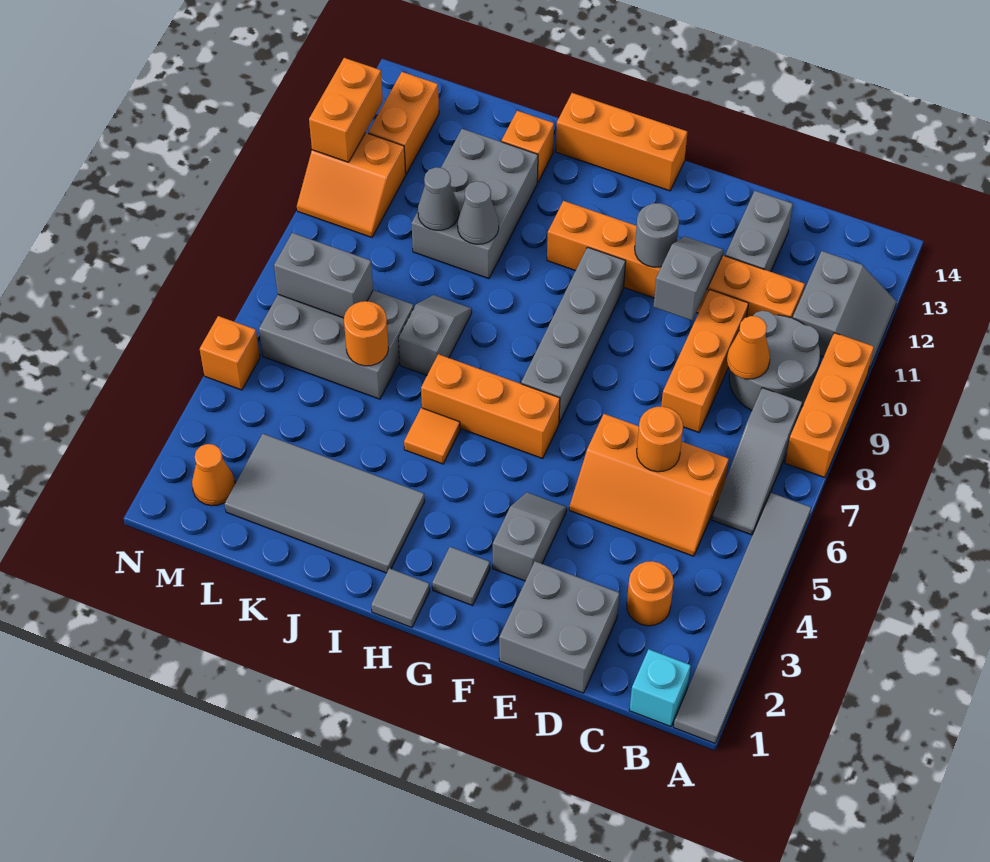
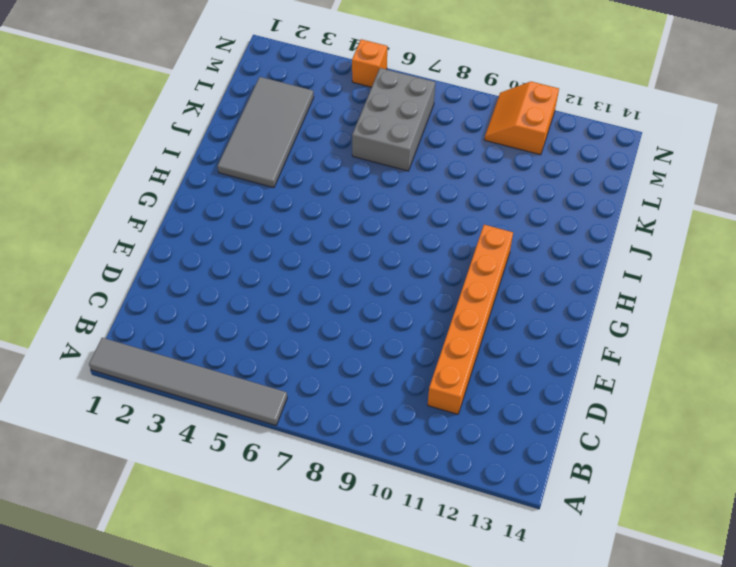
none -> orange brick A8:A10 level 1
none -> grey slope A11:B12 level 1 top B
none -> cyan brick B1 level 1
none -> grey slope B6:B8 level 1 top 8

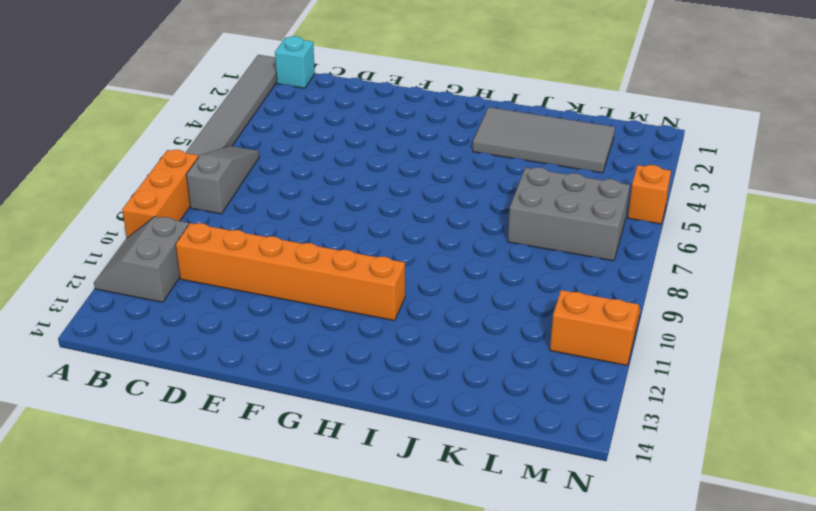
none -> grey round brick B9:C10 level 1
none -> orange round brick C3 level 1
none -> orange slope C5:E6 level 1 top 6
none -> grey brick D1:E2 level 1

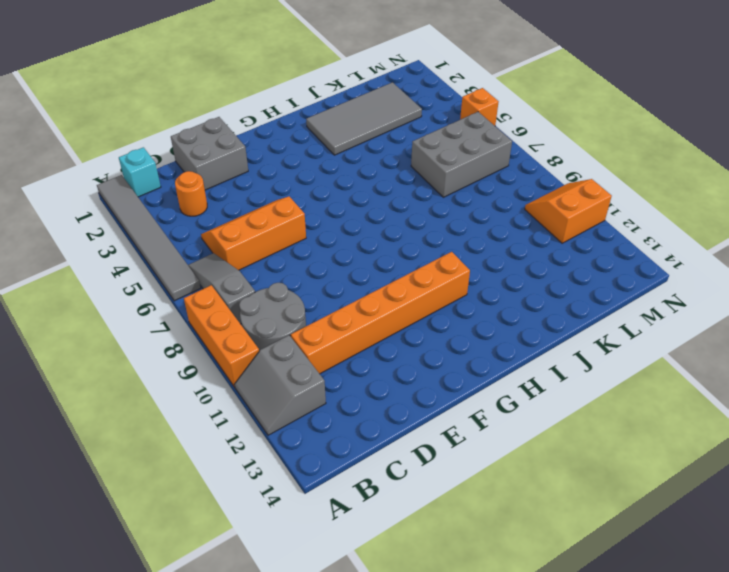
none -> orange brick D8:D10 level 1
none -> grey brick D12:D13 level 1
none -> grey slope F3:F4 level 1 top 3
none -> grey tile G2 level 1

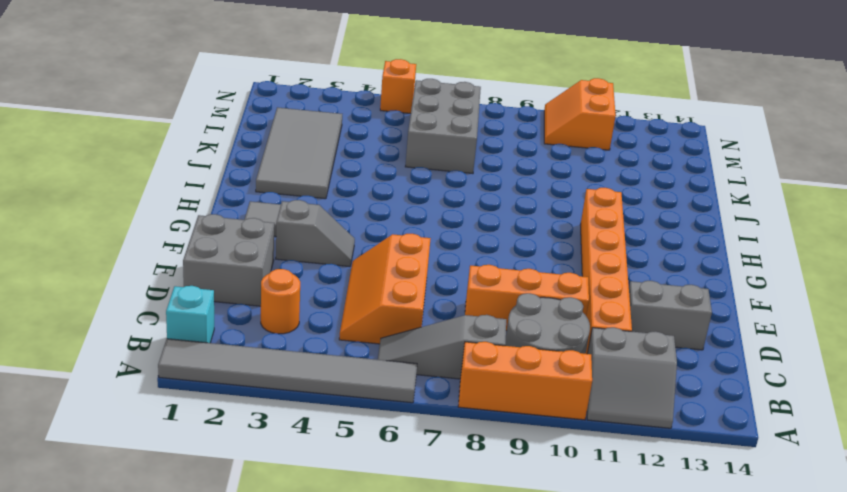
none -> orange brick G6:I6 level 1
none -> grey brick G7:G10 level 1
none -> orange brick G14:I14 level 1
none -> grey tile H1 level 1

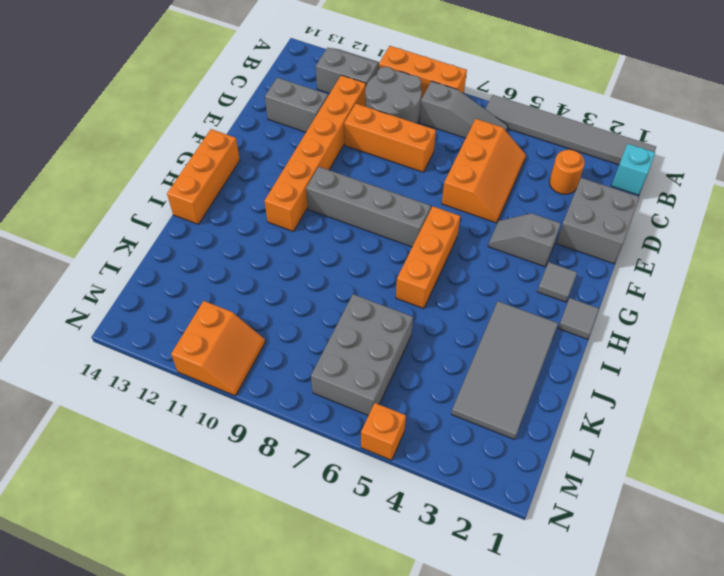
none -> orange tile I5 level 1
none -> grey slope J7:J8 level 1 top 7
none -> grey brick J10:K12 level 1
none -> orange brick J13 level 1

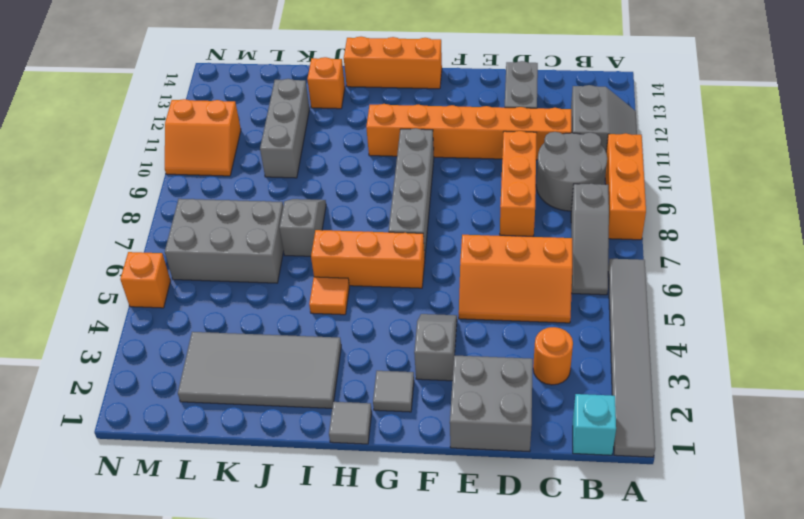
grey brick K10:K12 level 1 -> grey brick J10:K12 level 1
none -> orange cone M2 level 1
none -> orange brick M12:M13 level 1
none -> orange cone C9 level 2
none -> orange round brick D6 level 2

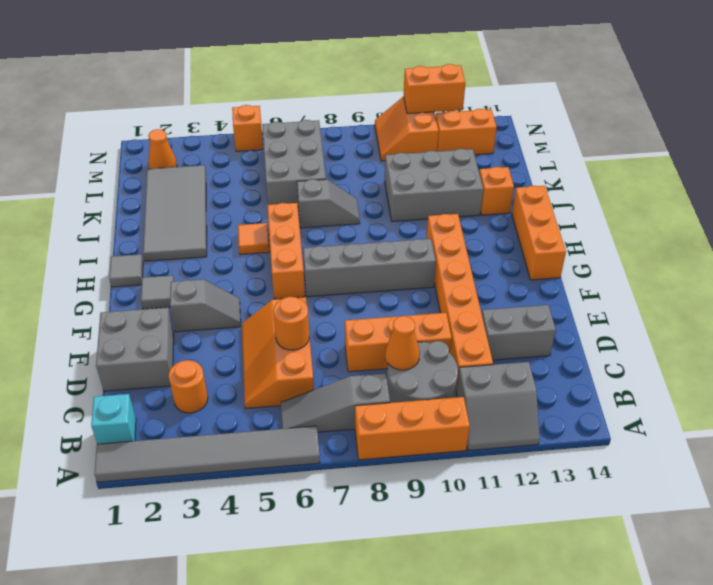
none -> grey slope E10:E11 level 2 top 10
none -> grey round brick F11 level 2
none -> grey cone J10 level 2
none -> orange round brick K6 level 2

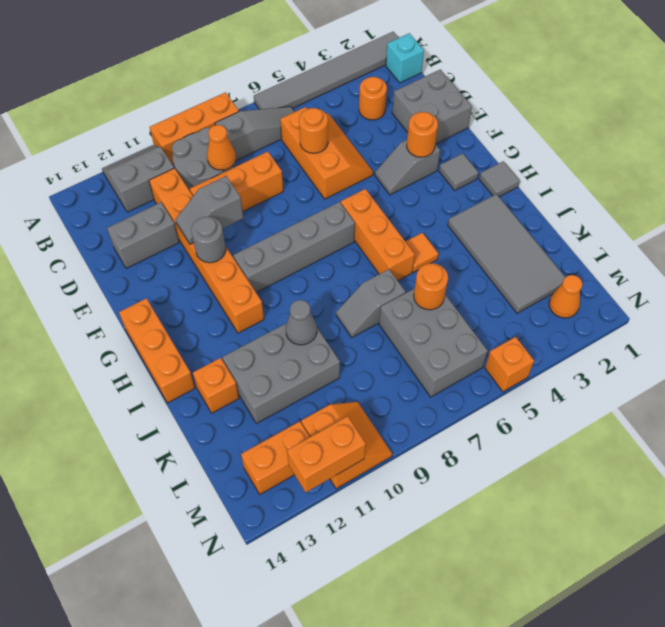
orange round brick F3 level 2 -> none
none -> grey cone K10 level 2
none -> grey brick L7:M7 level 2

